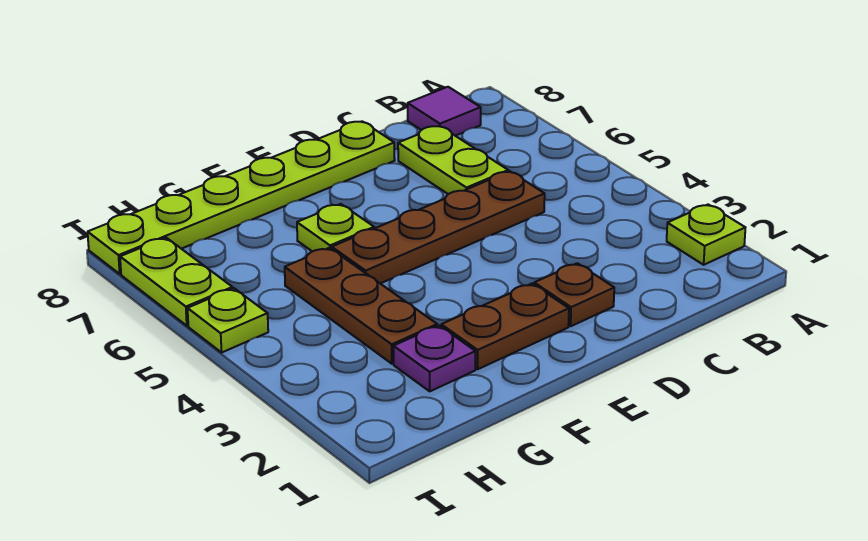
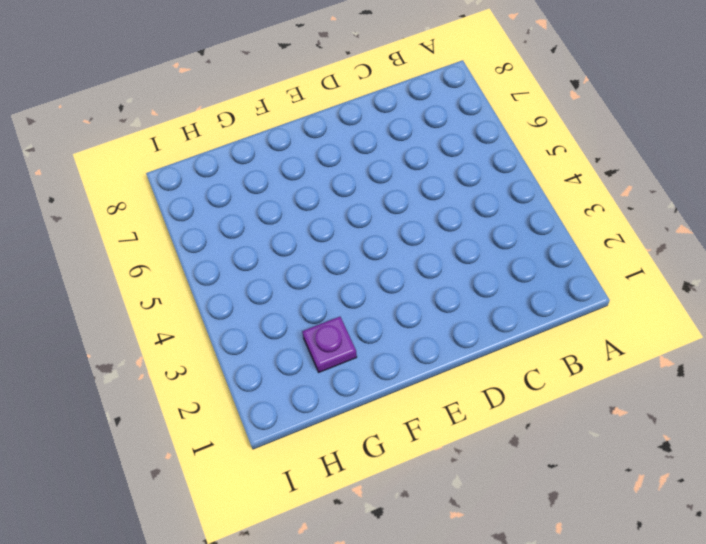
none -> lime plate A2 level 1
none -> purple tile B8 level 1
none -> brown plate C5:F5 level 1

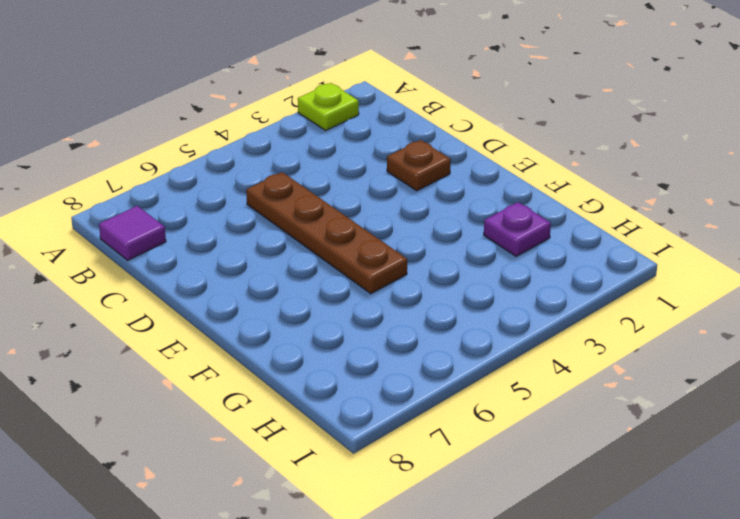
none -> lime plate C6:C7 level 1
none -> lime plate D8:I8 level 1
none -> brown plate E2:F2 level 1

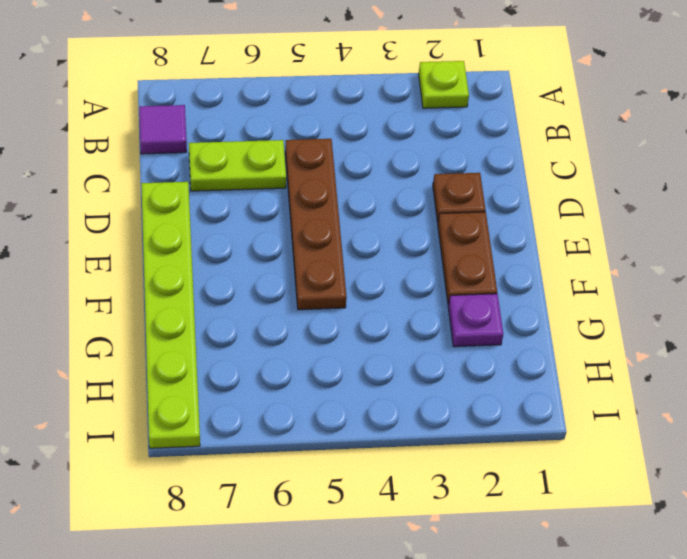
none -> lime plate F6 level 1
none -> brown plate G3:G5 level 1
none -> lime plate I5 level 1

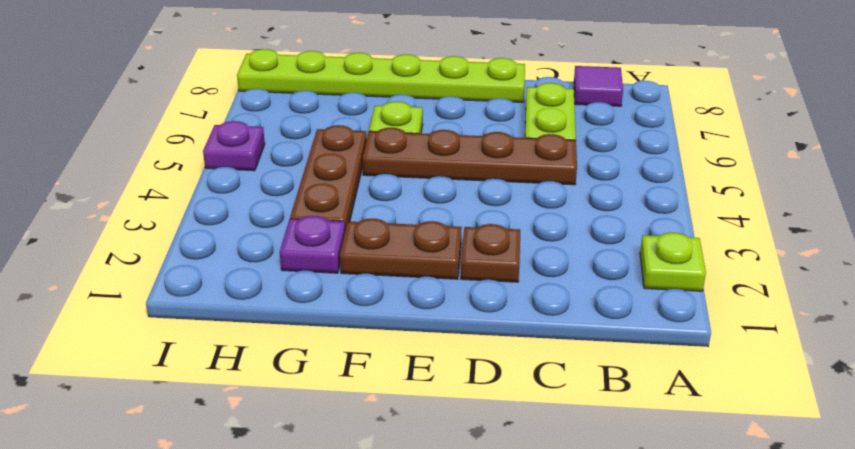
purple plate I5 level 1 -> lime plate I5 level 1
none -> lime plate I6:I7 level 1

